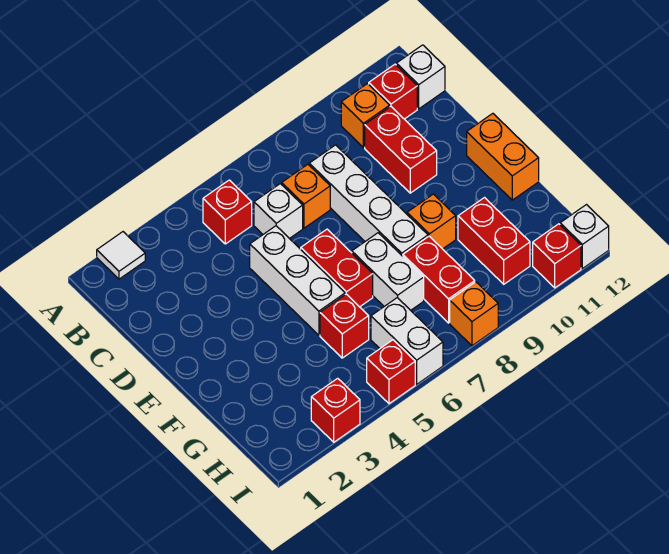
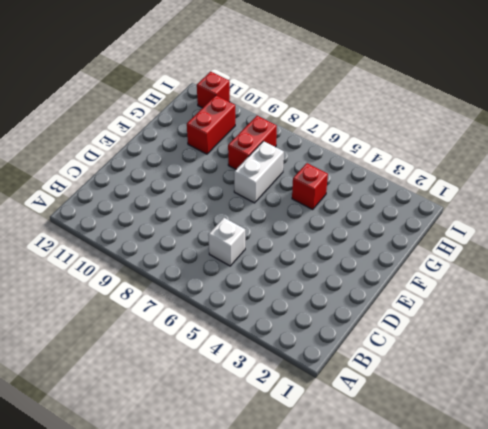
none -> white tile A2 level 1
none -> red brick B5 level 1
none -> orange brick B10 level 1

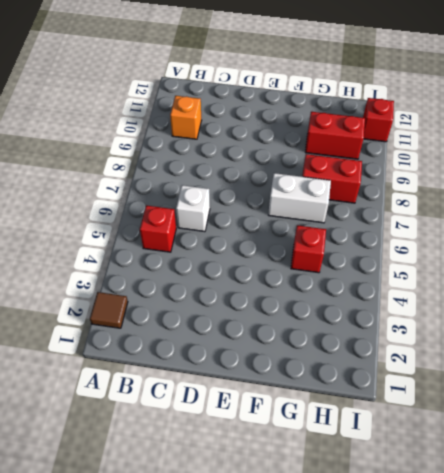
brown tile A2 level 1 -> white tile A2 level 1
none -> red brick B11 level 1
none -> white brick B12 level 1
none -> orange brick C7 level 1

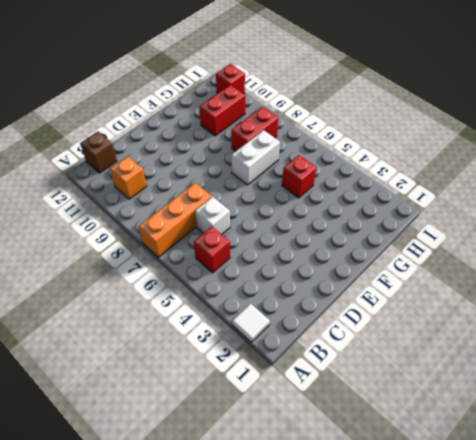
orange brick A7:C7 level 1 -> orange brick C7 level 1
brown brick B12 level 1 -> white brick B12 level 1
none -> red brick B11 level 1
none -> white brick C8:F8 level 1
none -> red brick C10:D10 level 1

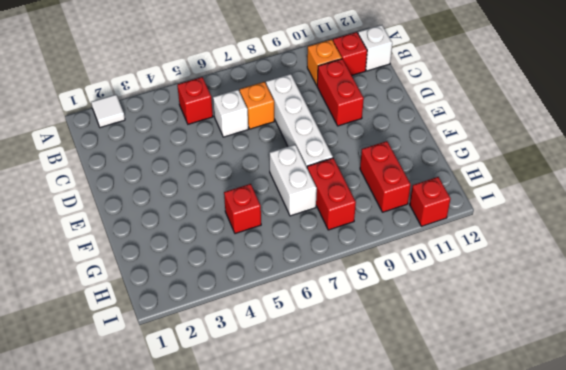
none -> white brick D5:F5 level 1
none -> red brick E6:F6 level 1
none -> orange brick E12:F12 level 1

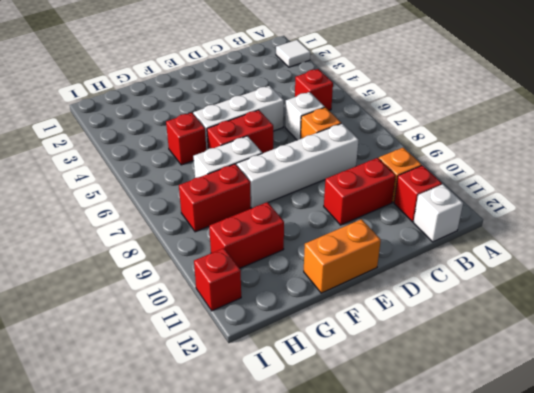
none -> orange brick F9 level 1
none -> white brick H6:I6 level 1
none -> red brick I3 level 1

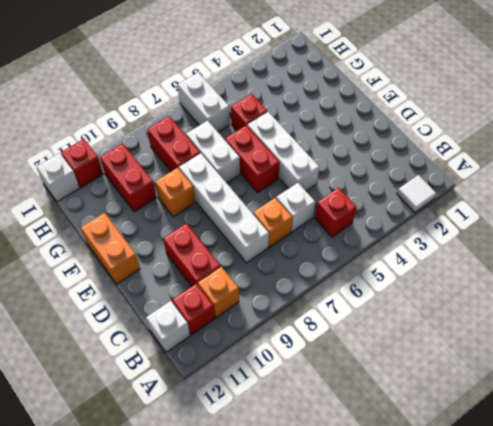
none -> red brick I3 level 1
none -> red brick I5 level 1
none -> orange brick I8 level 1

